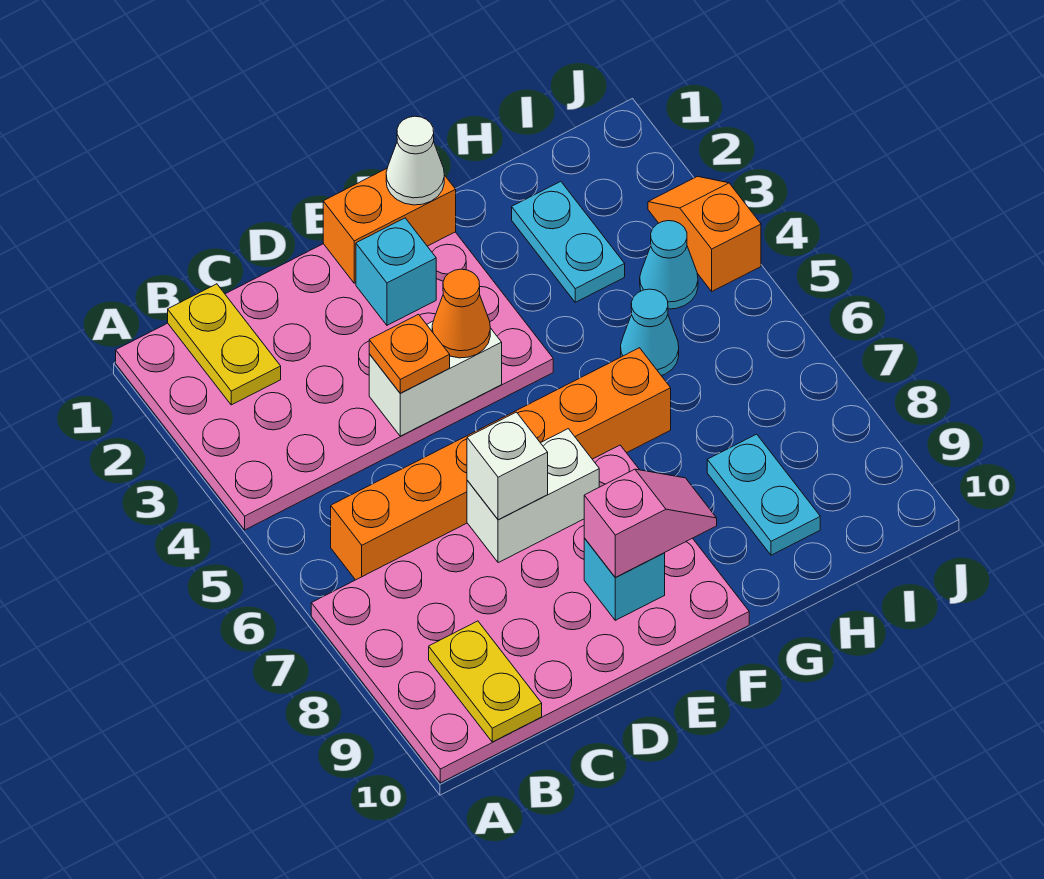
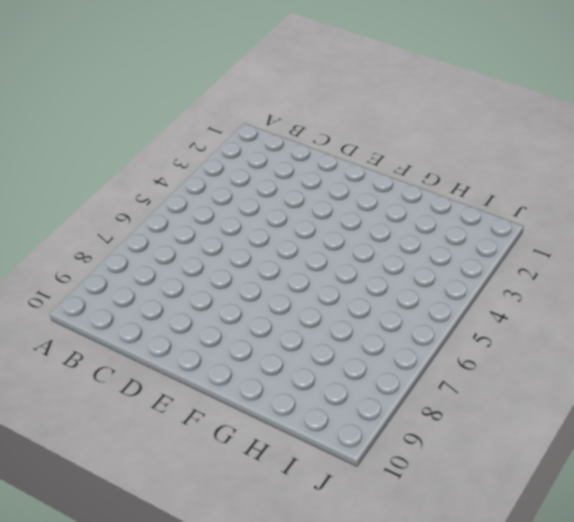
none -> pink plate A1:F4 level 1
none -> pink plate A7:F10 level 1
none -> orange brick B6:G6 level 1

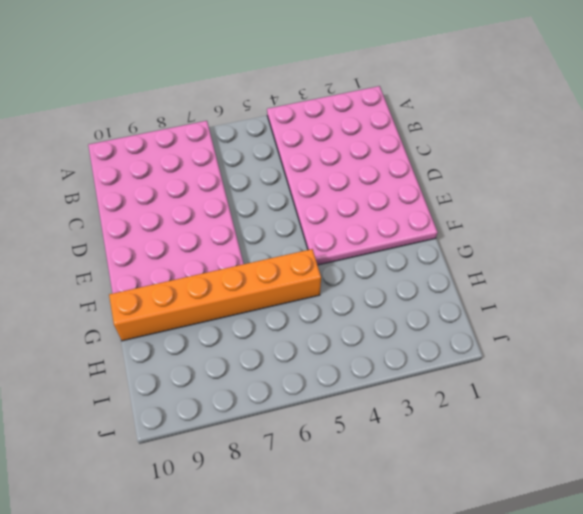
orange brick G5:G10 level 1 -> orange brick B6:G6 level 1
none -> cyan plate H2:H3 level 1
none -> cyan cone H5 level 1
none -> cyan plate H8:H9 level 1

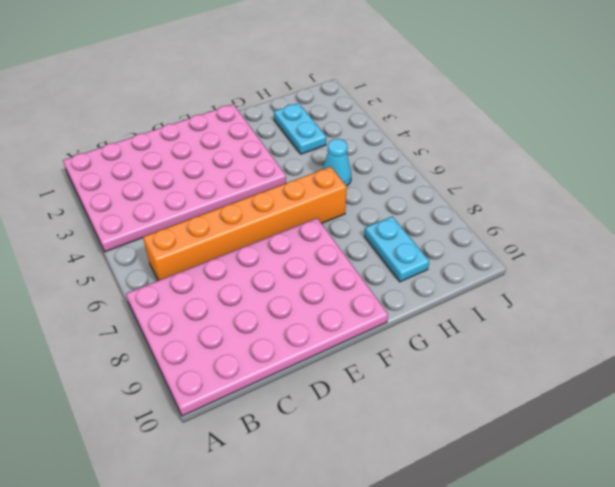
none -> cyan cone I4 level 1
none -> orange slope J3:J4 level 1 top 4
none -> yellow plate B1:B2 level 2

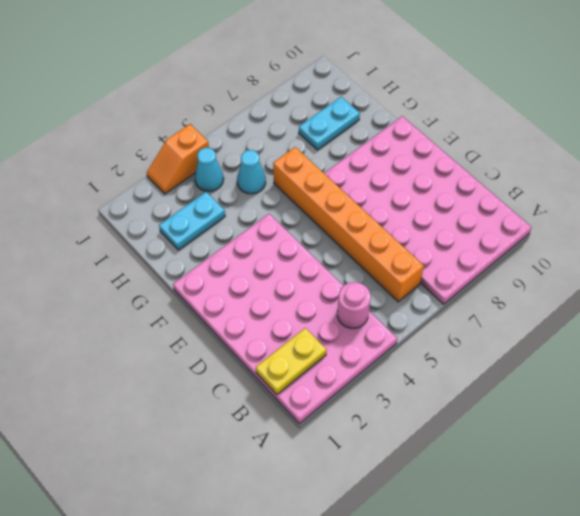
pink round brick B4 level 2 -> none
none -> yellow plate B9:B10 level 2
none -> white brick D4:E4 level 2
none -> white brick D7:E7 level 2

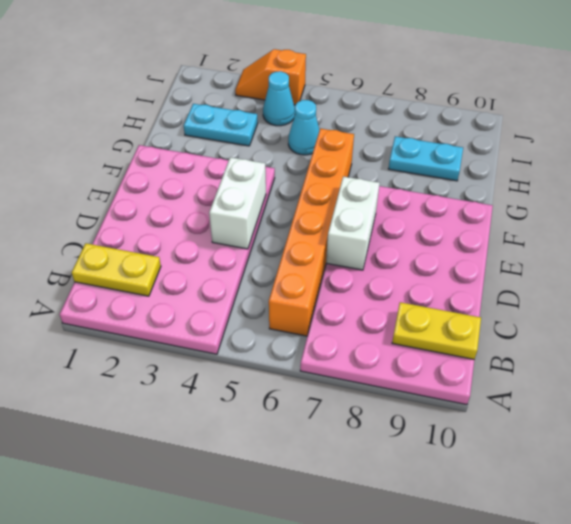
none -> orange brick E1:F1 level 2
none -> cyan brick E2 level 2
none -> cyan brick E9 level 2

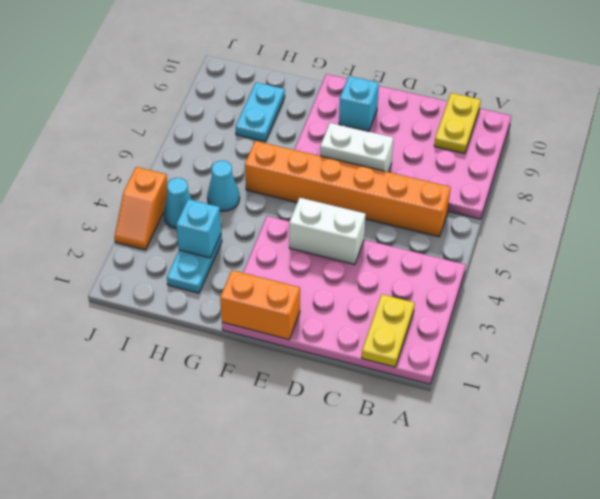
cyan brick H3 level 2 -> cyan brick E2 level 2
none -> orange plate D4 level 3
none -> white brick D7 level 3
none -> orange cone E4 level 3

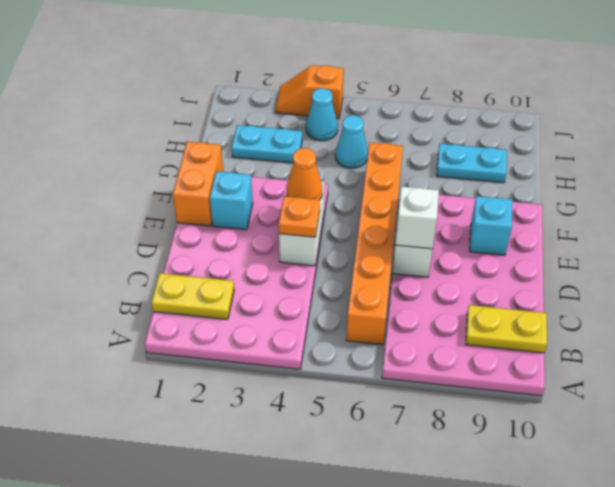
none -> pink slope E9:F9 level 3 top E
none -> white cone F1 level 3

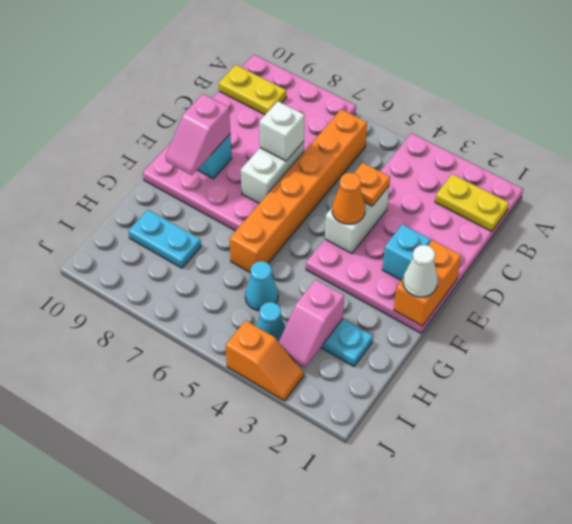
pink slope H3:I3 level 2 top H -> none

